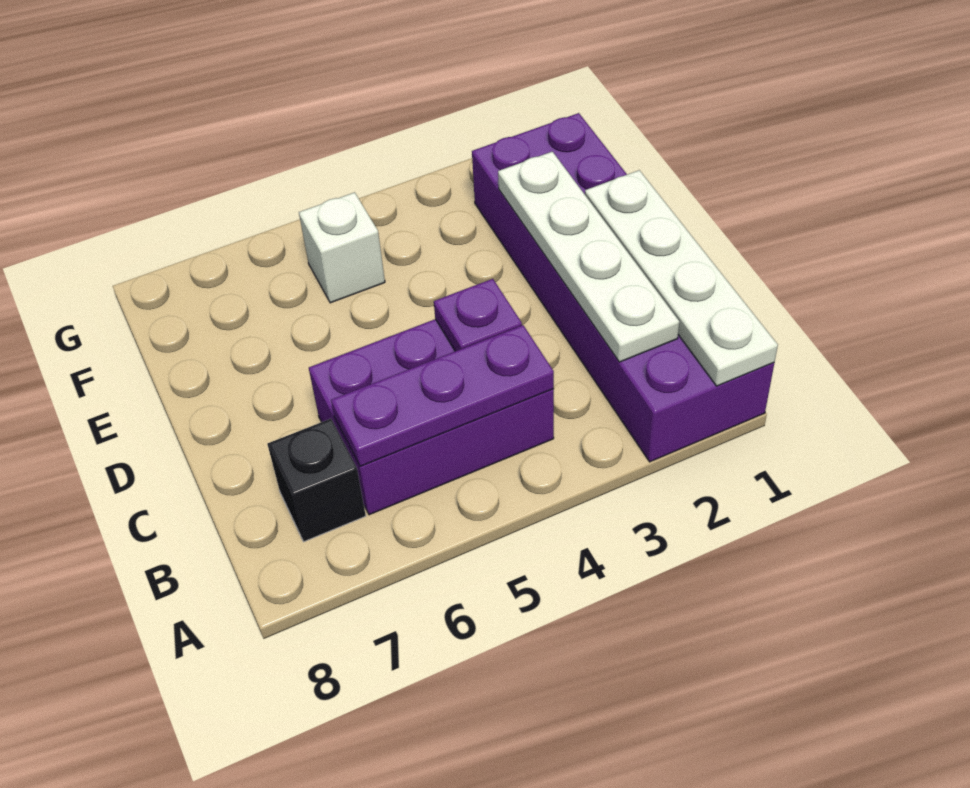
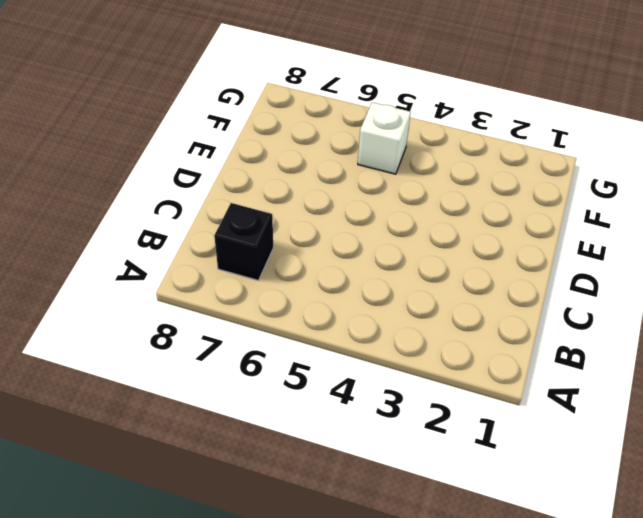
none -> purple brick A1:F2 level 1
none -> purple brick B4:C6 level 1

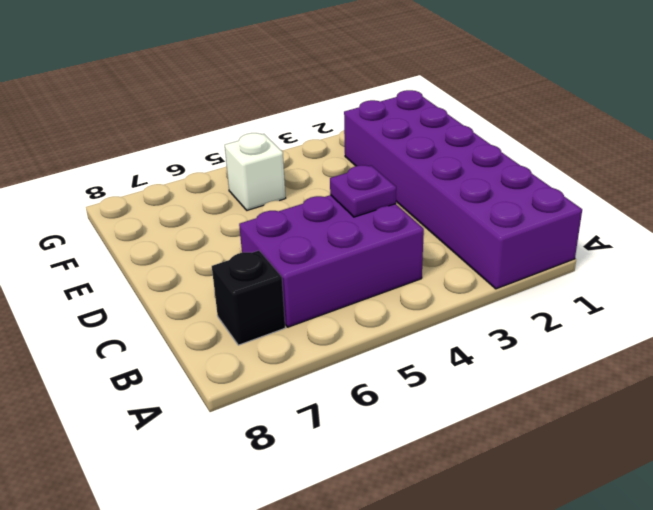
none -> white plate A1:D1 level 2
none -> white plate B2:E2 level 2

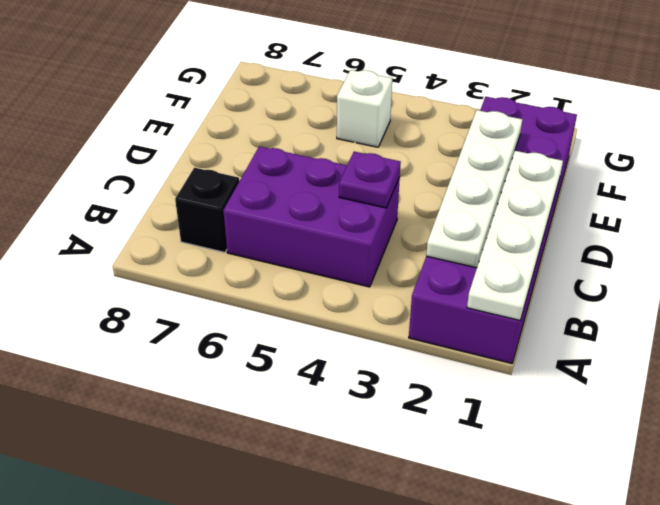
none -> purple plate B4:B6 level 2

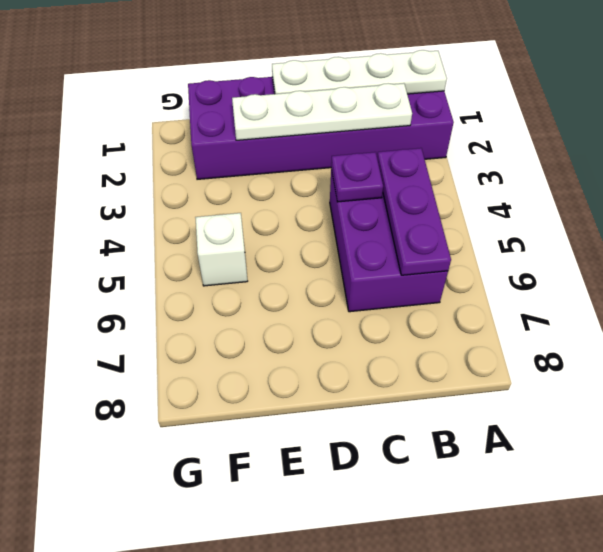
none -> black brick B7 level 1

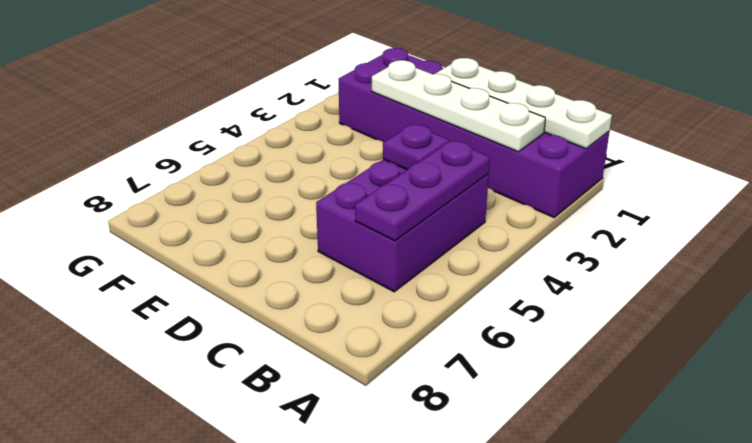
none -> black brick B7 level 1
none -> white brick F5 level 1

